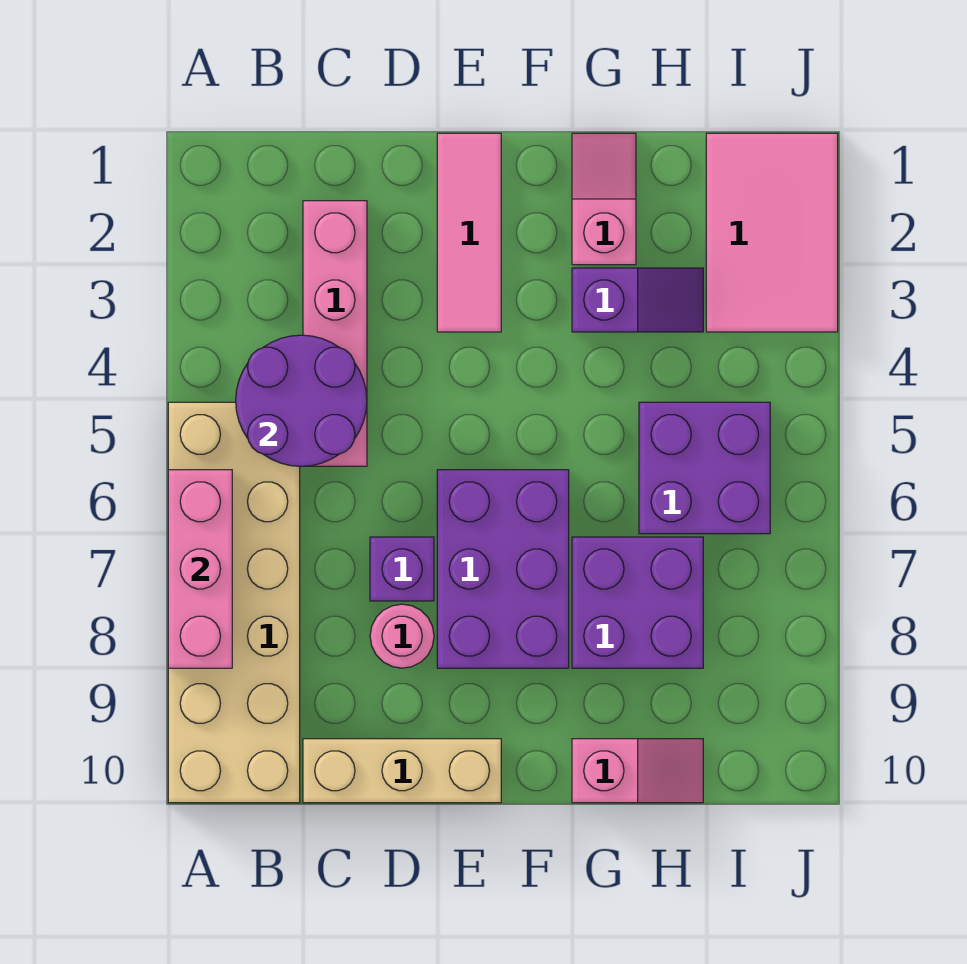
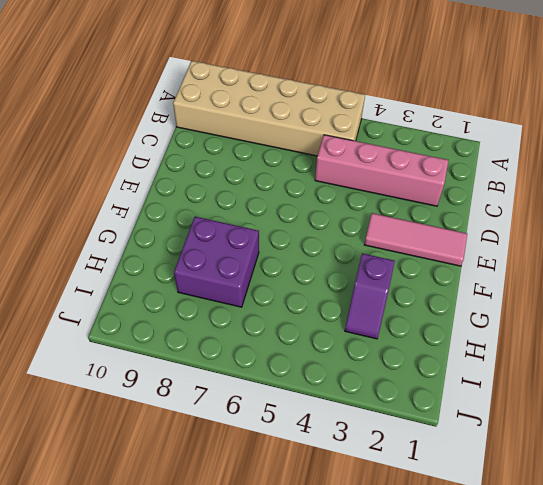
none -> tan brick C10:E10 level 1
none -> purple brick D7 level 1
none -> pink round brick D8 level 1

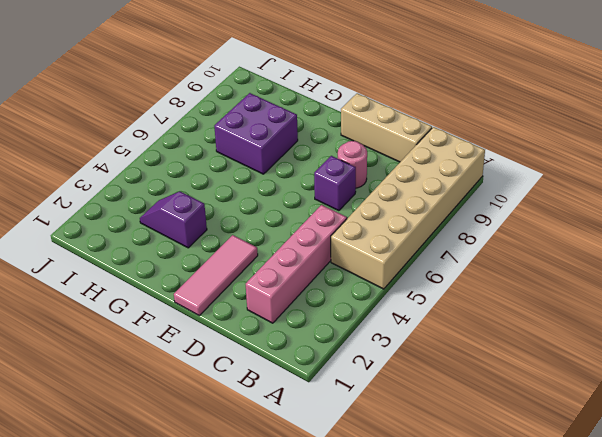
none -> purple brick E6:F8 level 1
none -> pink slope G1:G2 level 1 top 2
none -> pink slope G10:H10 level 1 top G

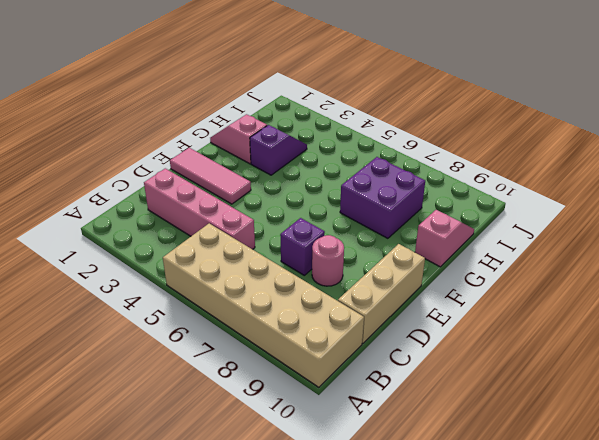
none -> purple brick E6:F8 level 1
none -> purple brick H5:I6 level 1
none -> pink tile I1:J3 level 1

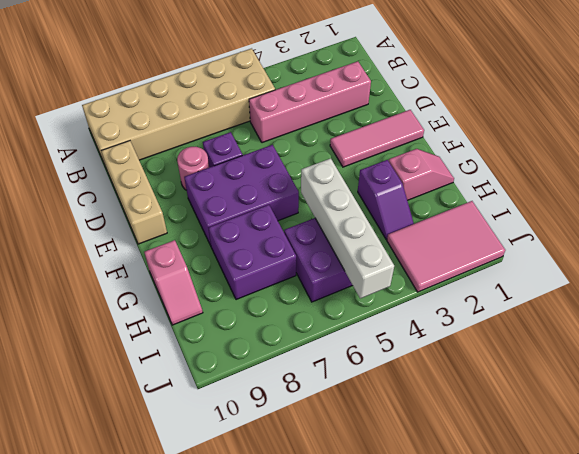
white brick G5:J5 level 2 -> none
none -> pink brick A6:A8 level 2
none -> purple round brick B4:C5 level 2

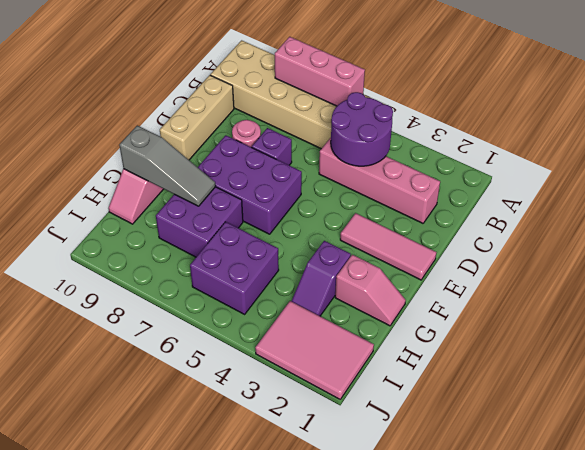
grey slope G8:G10 level 2 top 10 -> none

